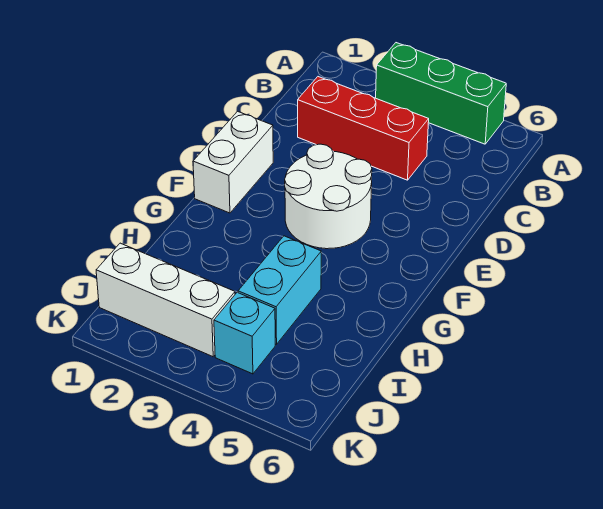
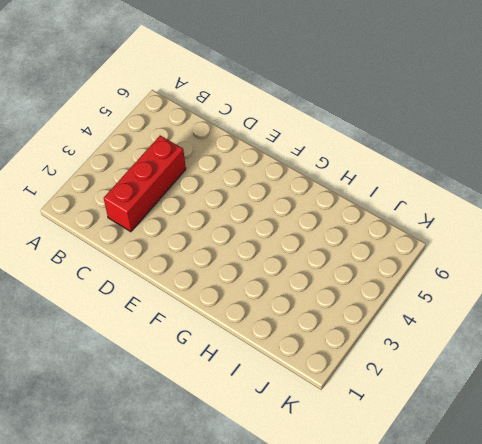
none -> green brick A3:A5 level 1
none -> white brick E1:F1 level 1

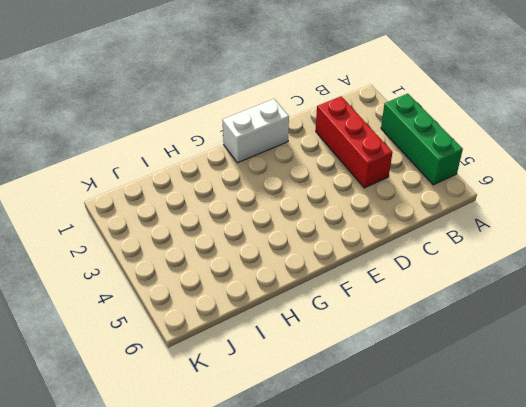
none -> white round brick E3:F4 level 1
none -> cyan brick H4:I4 level 1

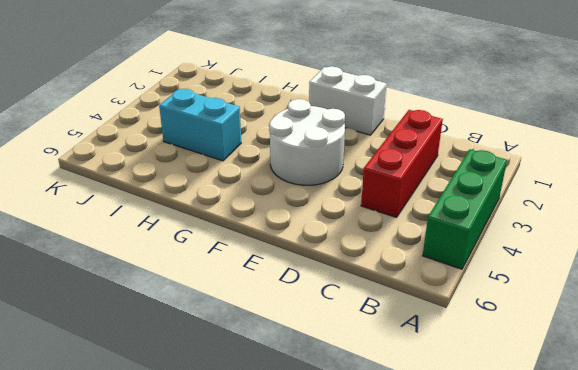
none -> white brick J1:J3 level 1
none -> cyan brick J4 level 1

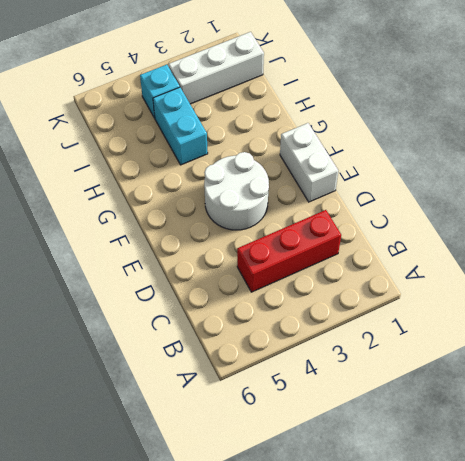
none -> green brick A3:A5 level 1

